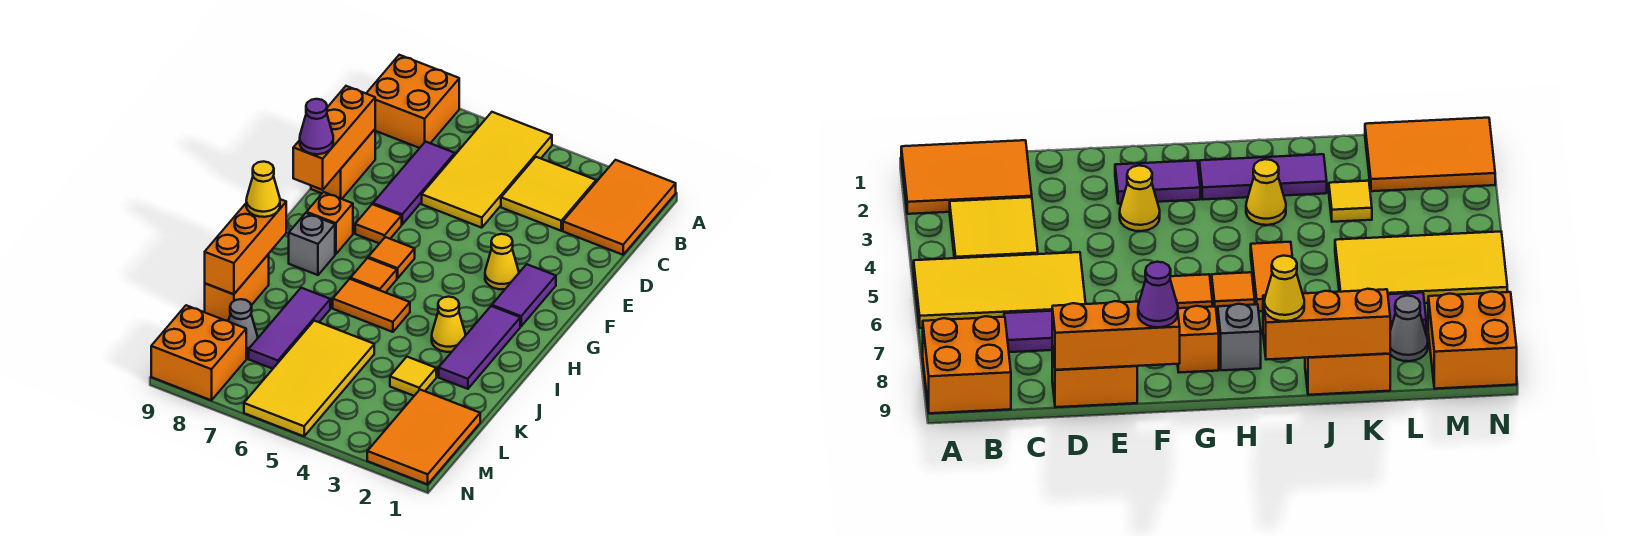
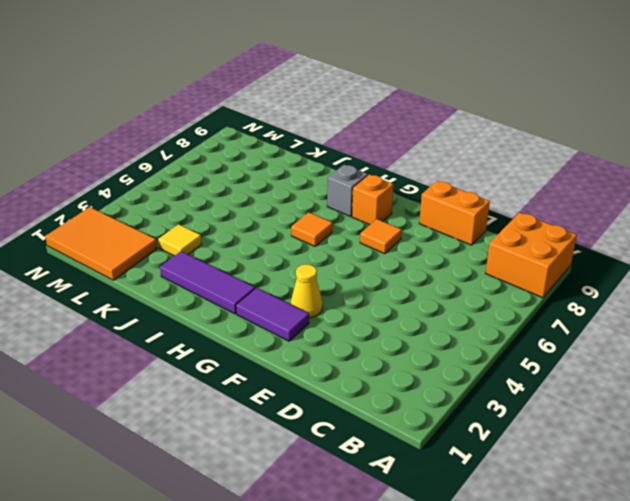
none -> orange tile A1:C2 level 1
none -> yellow tile A5:D6 level 1
none -> yellow tile B3:C4 level 1

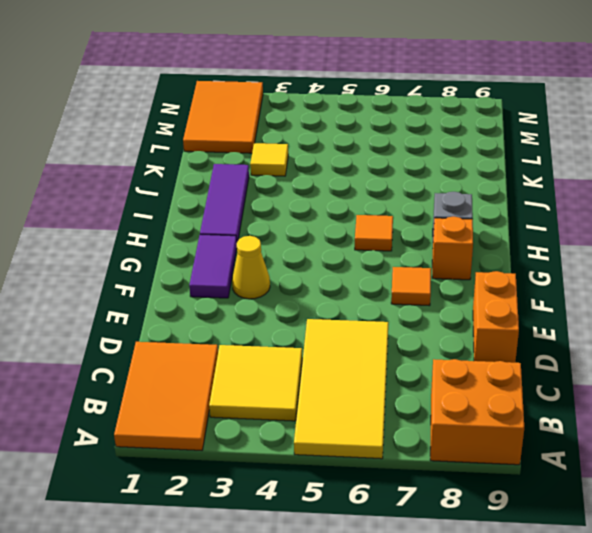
none -> purple tile C7:E7 level 1
none -> orange tile G6 level 1
none -> yellow cone I3 level 1

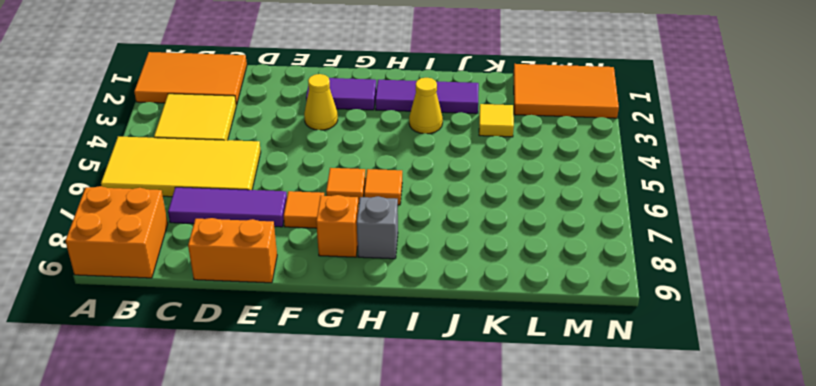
none -> orange tile I5:I6 level 1
none -> purple tile J7:L7 level 1
none -> orange brick J9:K9 level 1

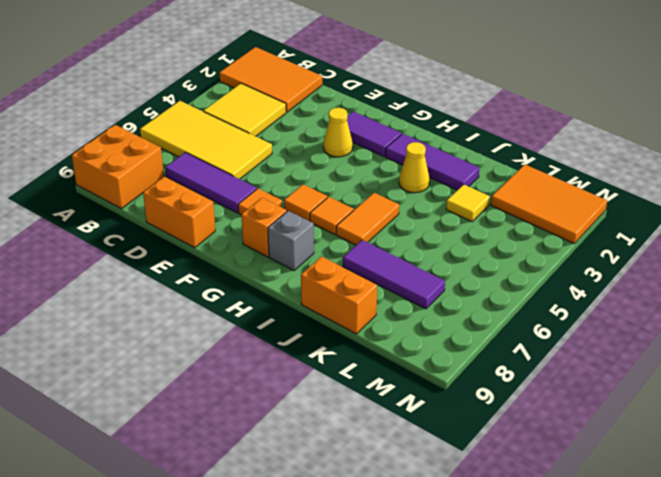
none -> yellow tile K5:N6 level 1
none -> grey cone L8 level 1
none -> orange brick M8:N9 level 1

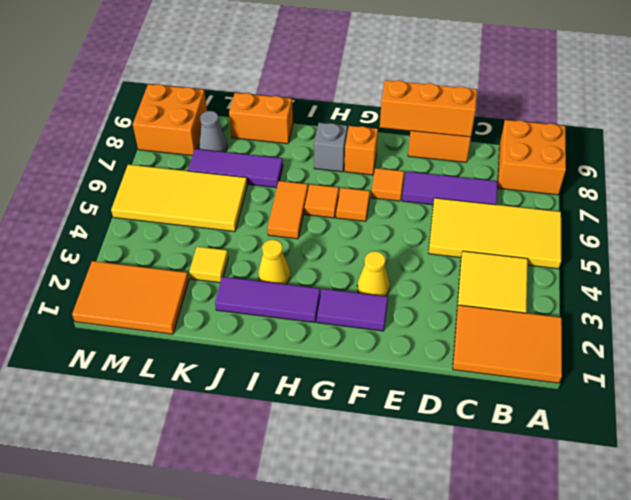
none -> orange brick I9:K9 level 2
none -> purple cone F9 level 3
none -> yellow cone I9 level 3

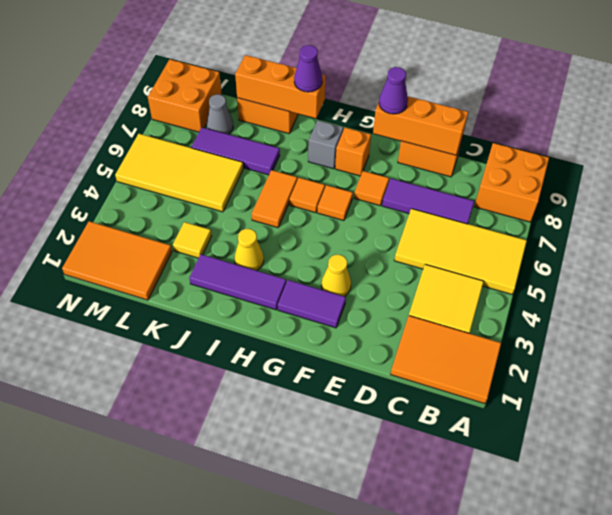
purple cone I9 level 3 -> yellow cone I9 level 3

